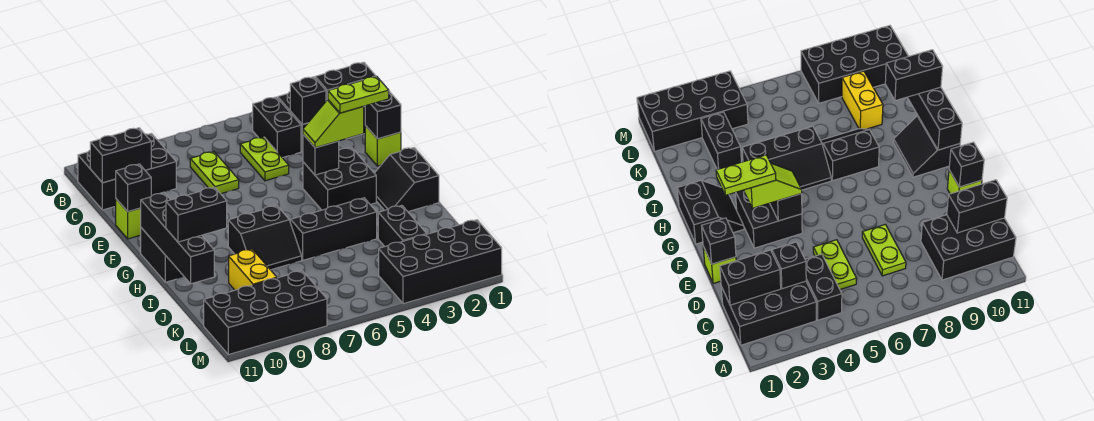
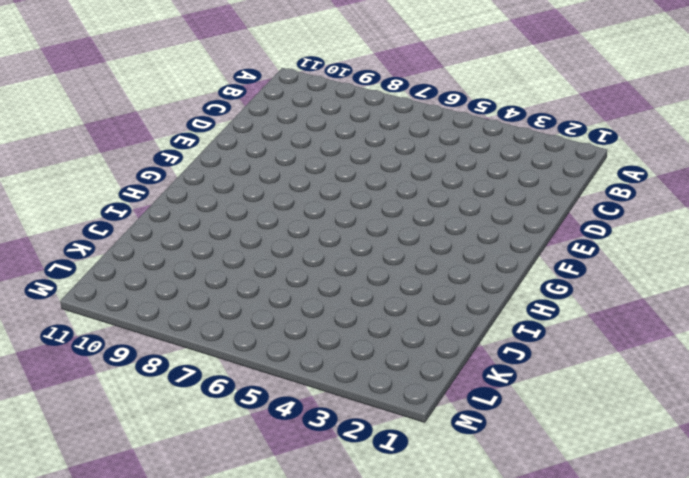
none -> black brick B1:C3 level 1
none -> black brick B4:C4 level 1
none -> black brick B9:C11 level 1

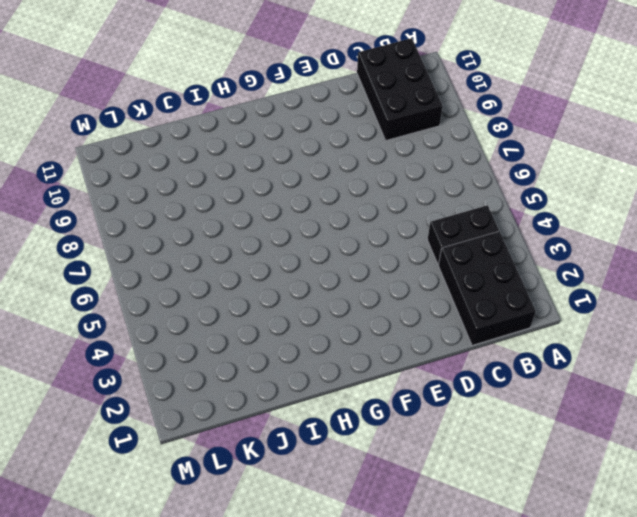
none -> lime plate C5:D5 level 1
none -> lime plate C7:D7 level 1
none -> lime brick E1 level 1

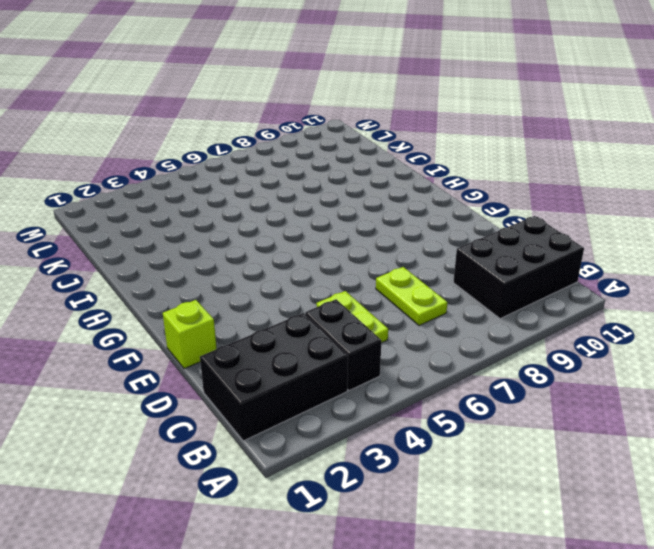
none -> lime brick E11 level 1
none -> black brick F3:G4 level 1
none -> black slope G1:H2 level 1 top 1

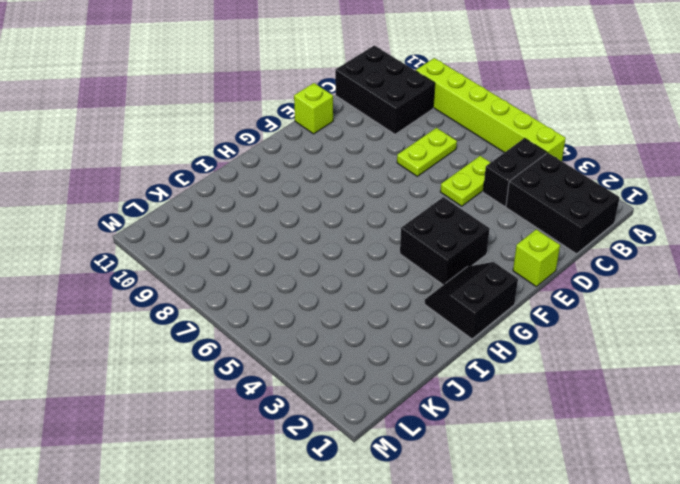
lime brick A4:A9 level 1 -> none
none -> black slope G10:H11 level 1 top 11
none -> black slope H4:I6 level 1 top I
none -> black slope H7:I8 level 1 top H

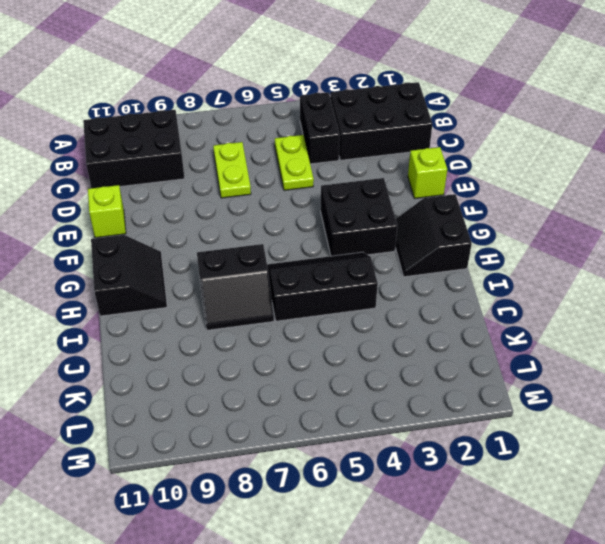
none -> black brick J3:K3 level 1
none -> yellow brick J9:K9 level 1
none -> black brick L1:M4 level 1

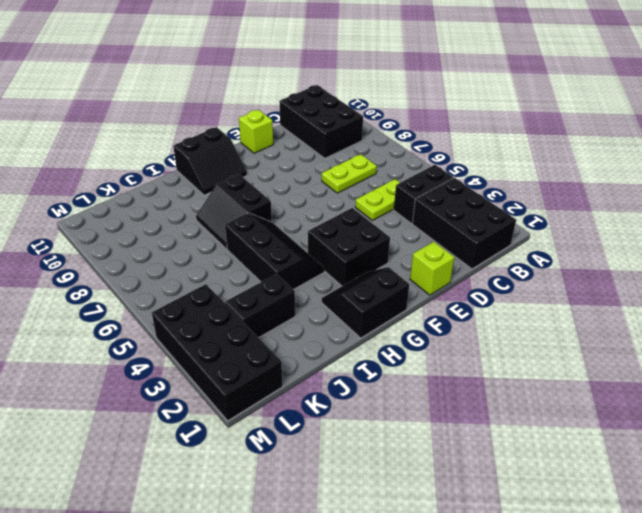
none -> yellow brick J9:K9 level 1
none -> black brick L8:M11 level 1
none -> black brick C1:C2 level 2

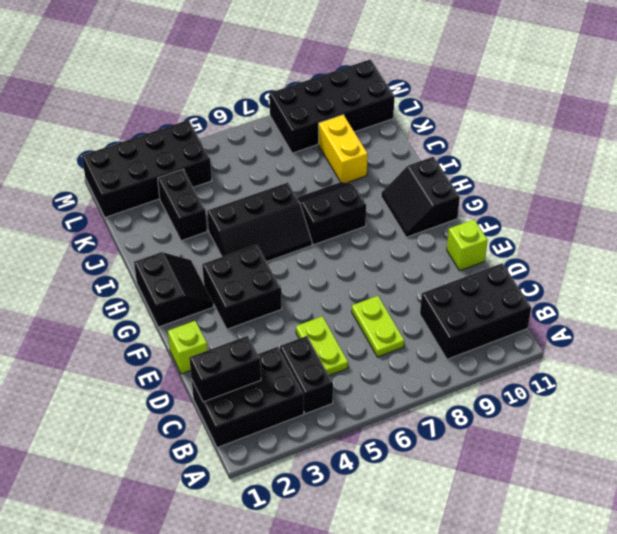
none -> black brick C3 level 2
none -> black brick C10:C11 level 2
none -> black brick E1 level 2

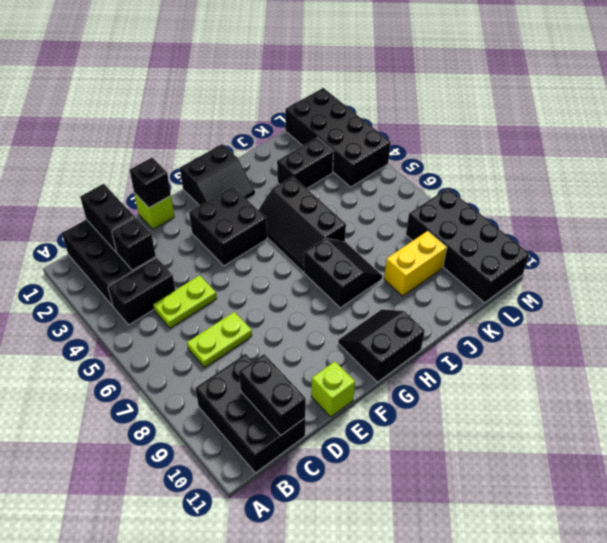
none -> black brick E11 level 2
none -> black brick F4 level 2
none -> black brick G11:J11 level 2

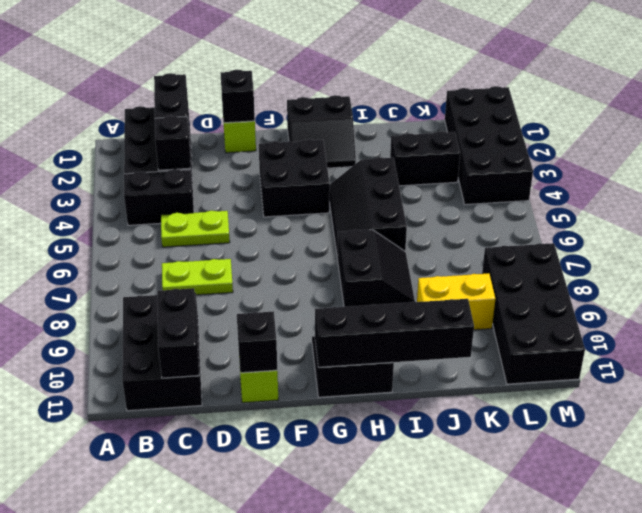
none -> black brick F4 level 2
none -> lime slope F3:F4 level 3 top 3
none -> black brick I10:I11 level 3

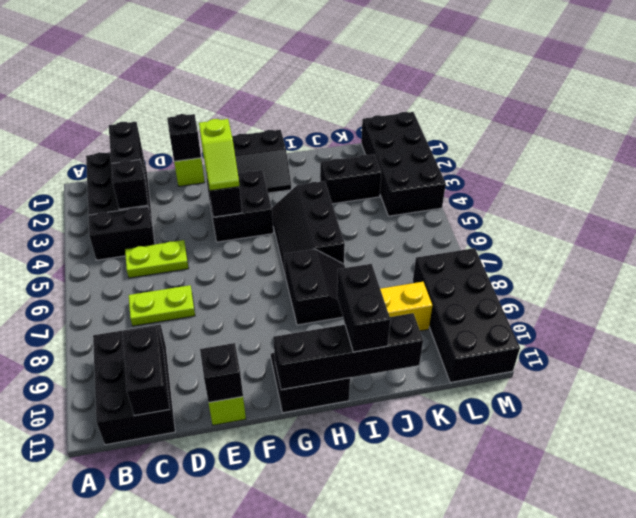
none -> lime plate F2:F3 level 4

